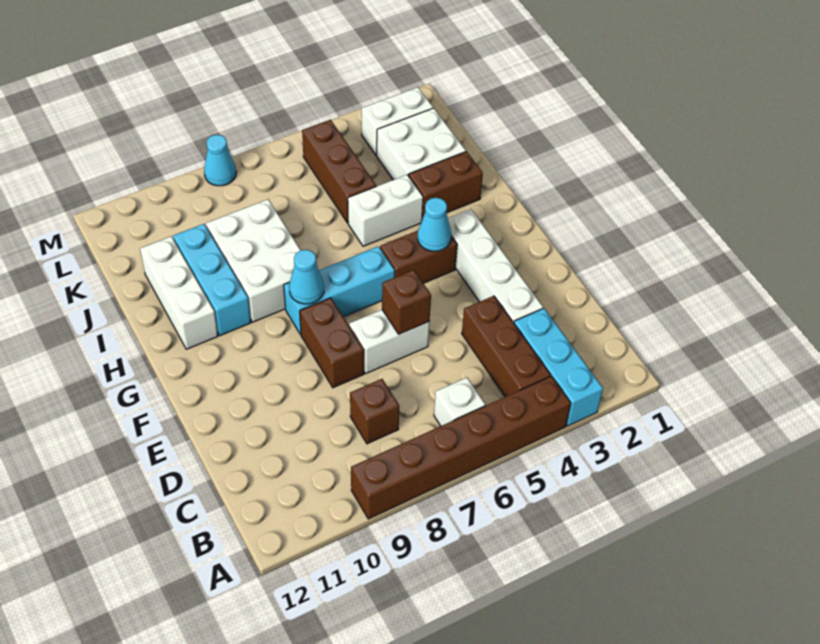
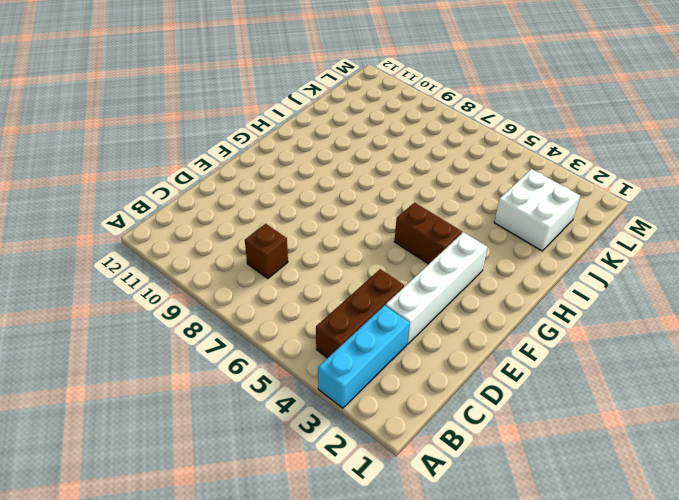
none -> brown brick A4:A9 level 1
none -> white brick B6 level 1
none -> white brick E6:E7 level 1

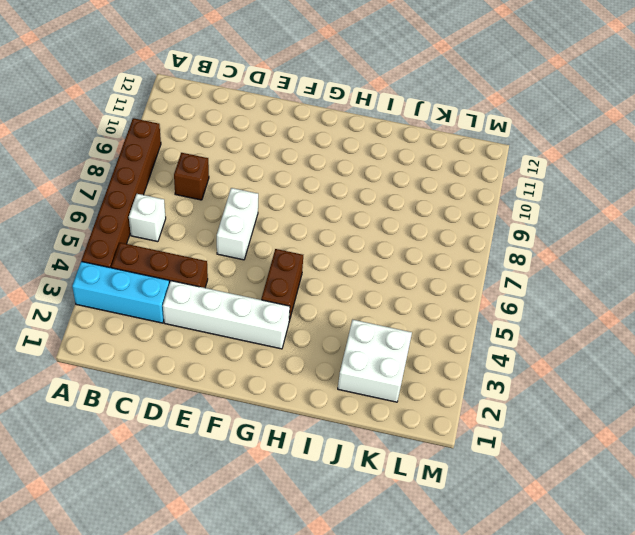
none -> brown brick E8:F8 level 1
none -> cyan brick G6:G8 level 1
none -> white brick H8:J9 level 1

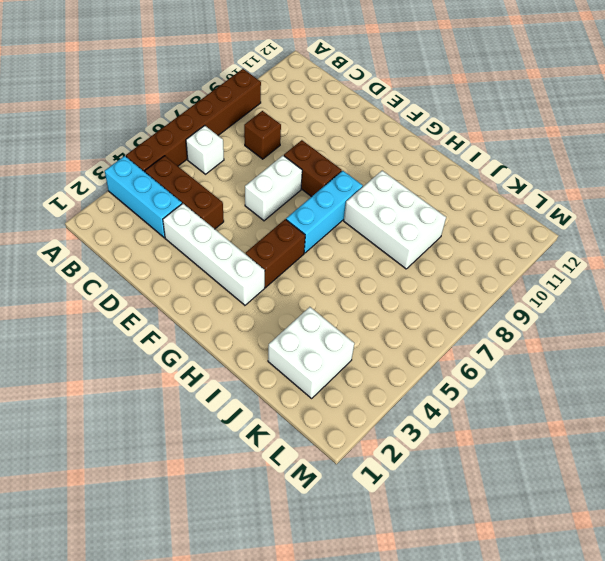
none -> cyan brick H10:J10 level 1
none -> white brick H11:J11 level 1
none -> brown brick I2:I3 level 1

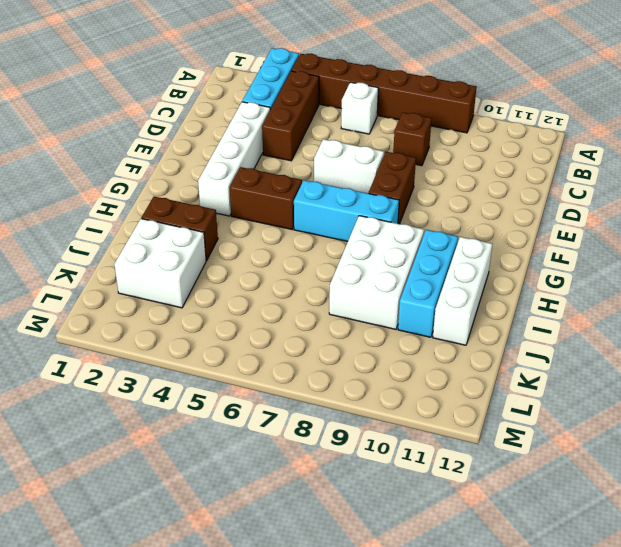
none -> white brick I4:I5 level 1
none -> brown brick J5:L5 level 1
none -> white brick L2:L3 level 1

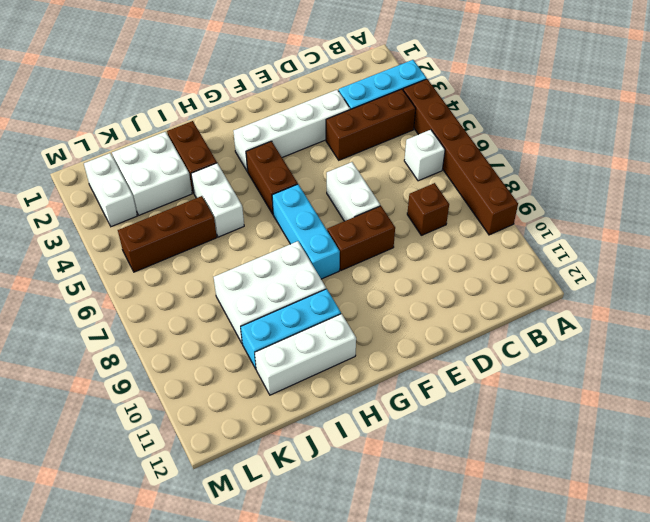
none -> cyan cone M8 level 1
none -> brown brick E6 level 2
none -> cyan cone G4 level 2

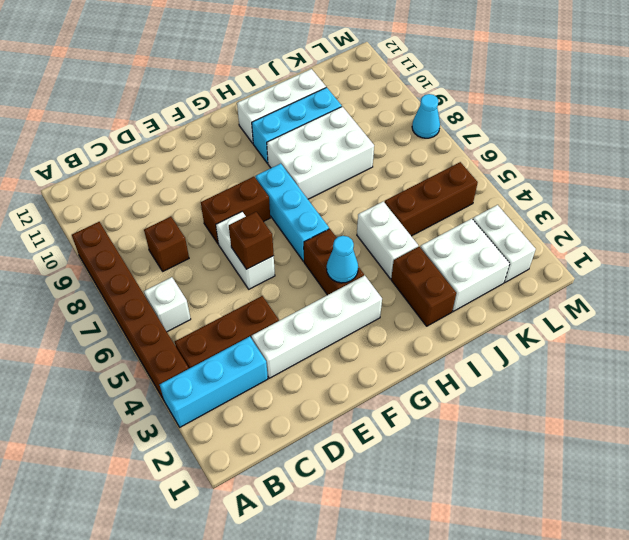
none -> cyan cone G8 level 2

